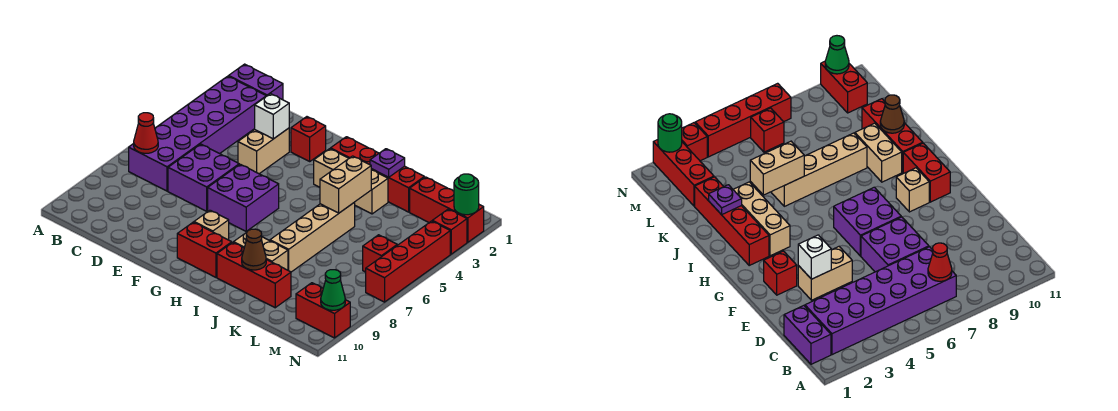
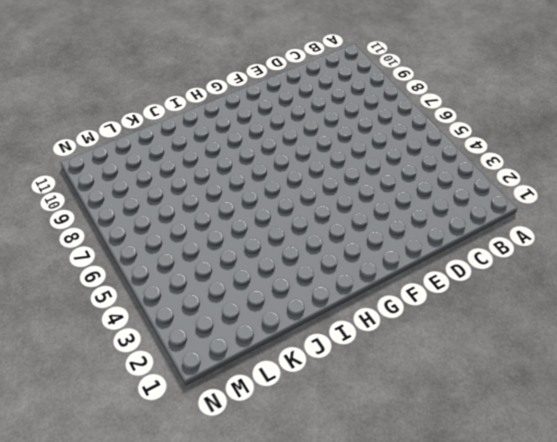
none -> purple brick B1:C1 level 1
none -> purple brick B2:C7 level 1
none -> purple brick D6:E7 level 1

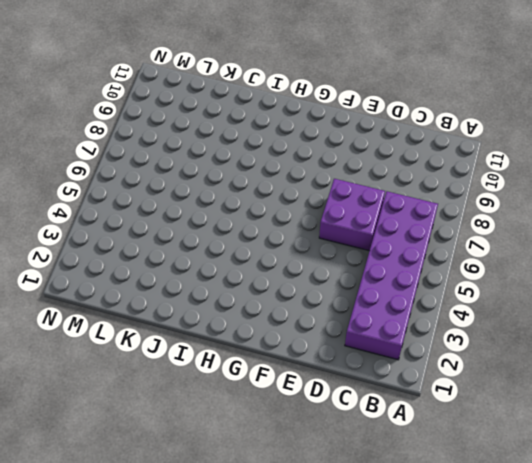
none -> purple brick B1:C1 level 1
none -> tan brick E3:E4 level 1
none -> red brick F2 level 1

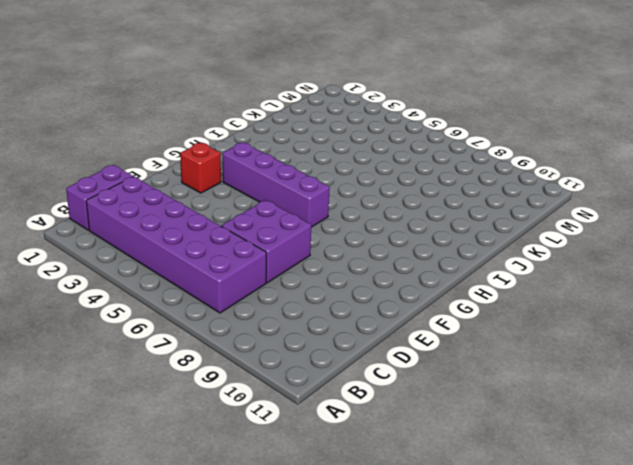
purple brick G3:G6 level 1 -> purple brick F6:G7 level 1
none -> tan brick E3:E4 level 1
none -> tan brick G9 level 1
none -> red brick G10:H10 level 1

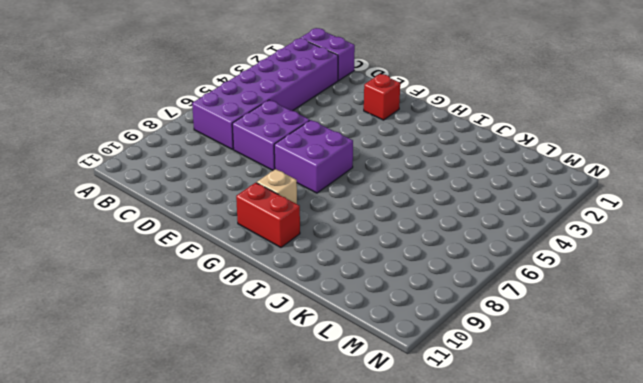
none -> tan brick E3:E4 level 1
none -> red brick H2:K2 level 1
none -> tan brick H3:J3 level 1

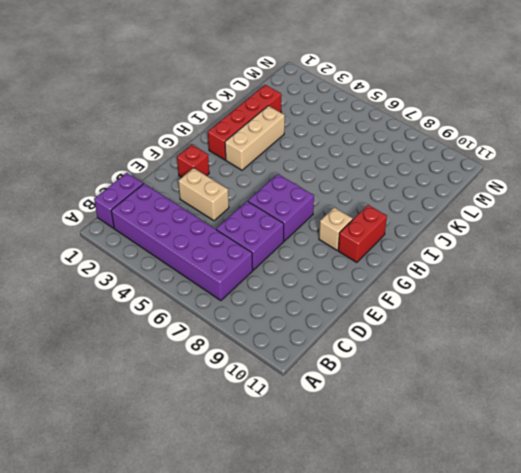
none -> tan brick I9:J9 level 1
none -> red brick I10:K10 level 1
none -> tan brick J5:J8 level 1

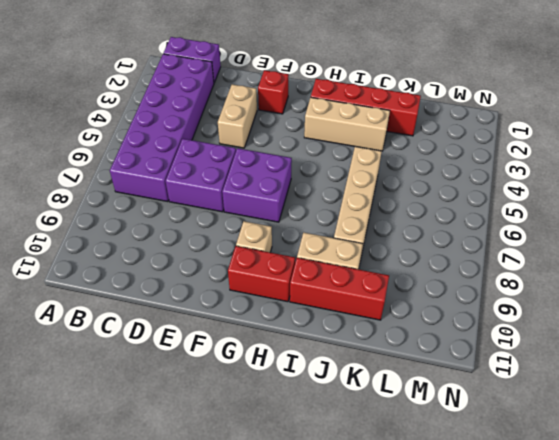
none -> red brick L2:N2 level 1
none -> red brick M6 level 1
none -> red brick M10:N10 level 1

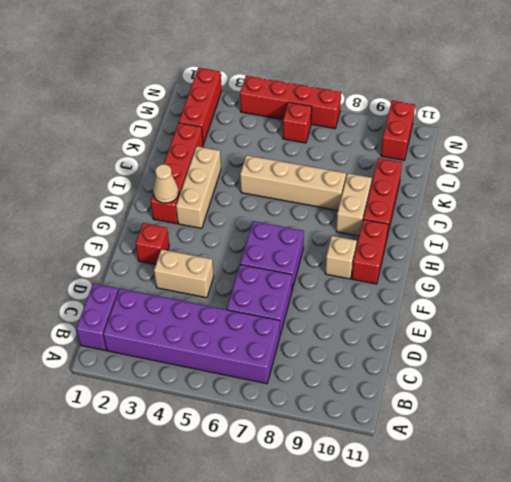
tan cone H2 level 2 -> none
none -> red brick N3 level 1
none -> red cone B7 level 2
none -> white brick E3 level 2

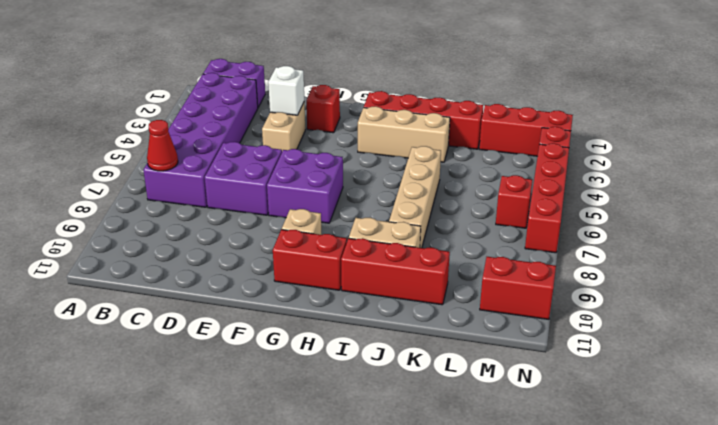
none -> purple plate J2 level 2
none -> tan brick J4:J5 level 2
none -> brown cone J10 level 2

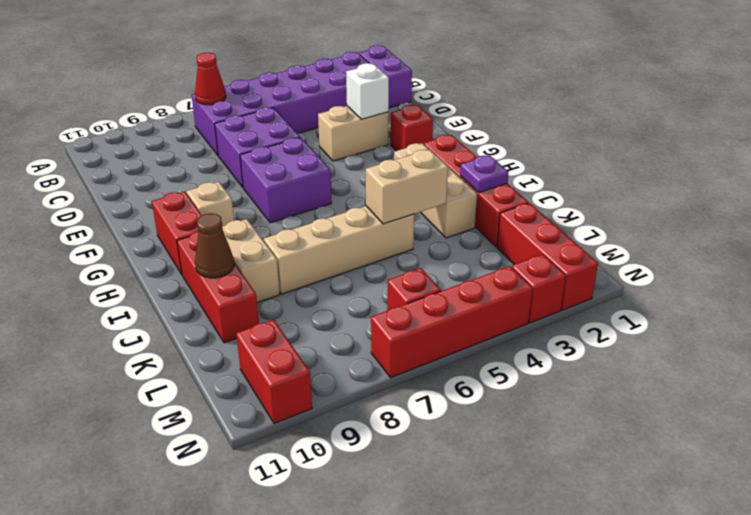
none -> green round brick N2 level 2
none -> green cone N10 level 2

